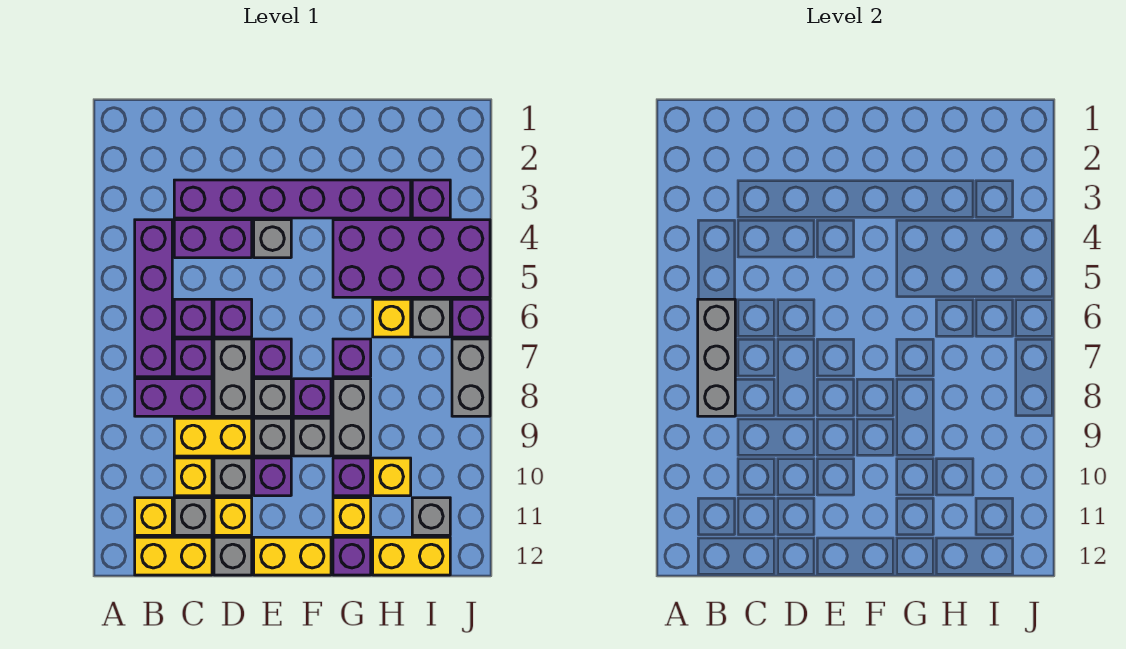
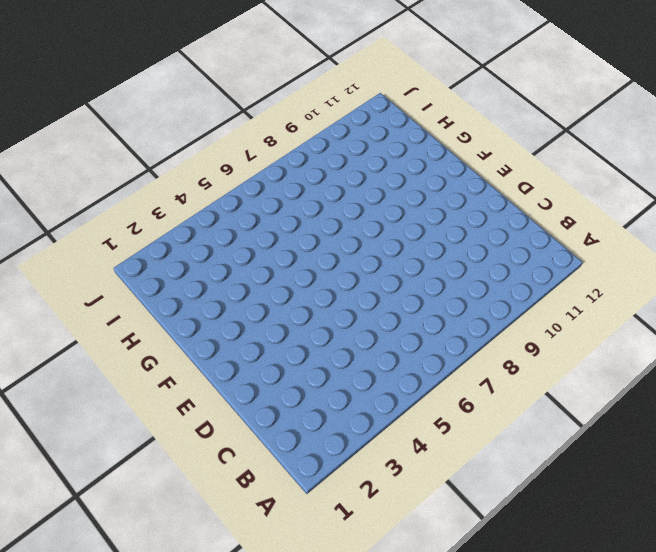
none -> purple brick B4:B7 level 1
none -> purple brick B8:C8 level 1
none -> yellow brick B11 level 1
none -> yellow brick B12:C12 level 1

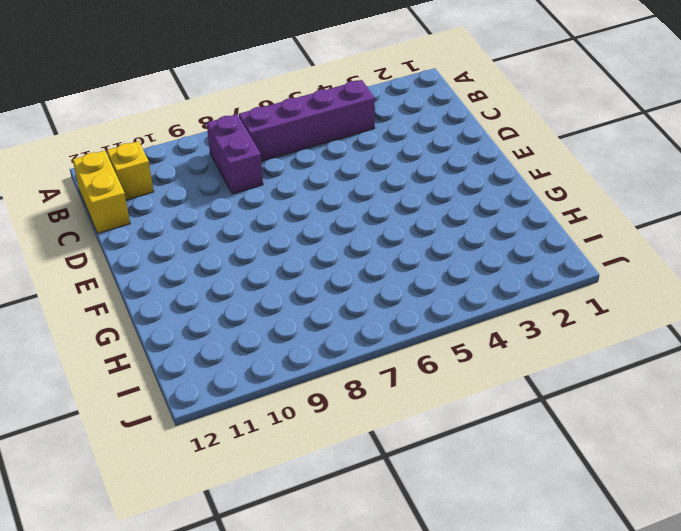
none -> purple brick C3:H3 level 1
none -> purple brick C4:D4 level 1
none -> purple brick C6 level 1
none -> purple brick C7 level 1

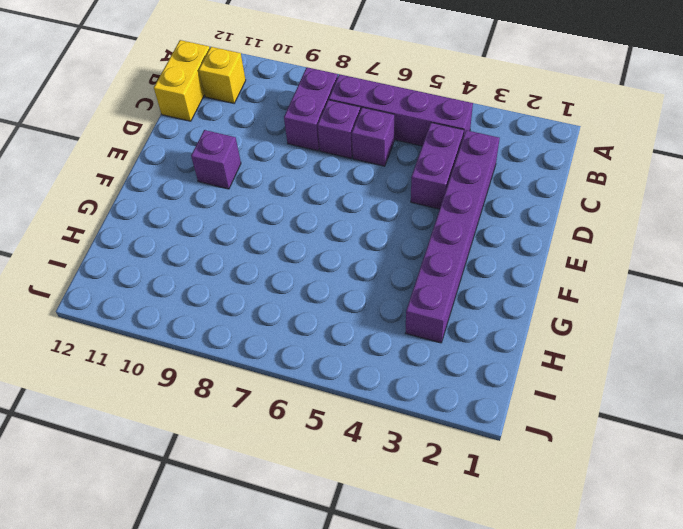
none -> yellow brick C9:D9 level 1
none -> yellow brick C10 level 1
none -> grey brick C11 level 1
none -> purple brick D6 level 1

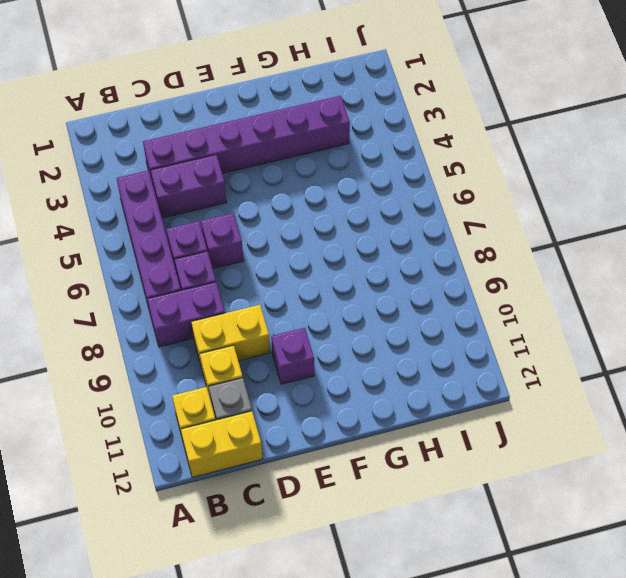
none -> grey brick D7:D8 level 1
none -> grey brick D10 level 1
none -> yellow brick D11 level 1
none -> grey brick D12 level 1

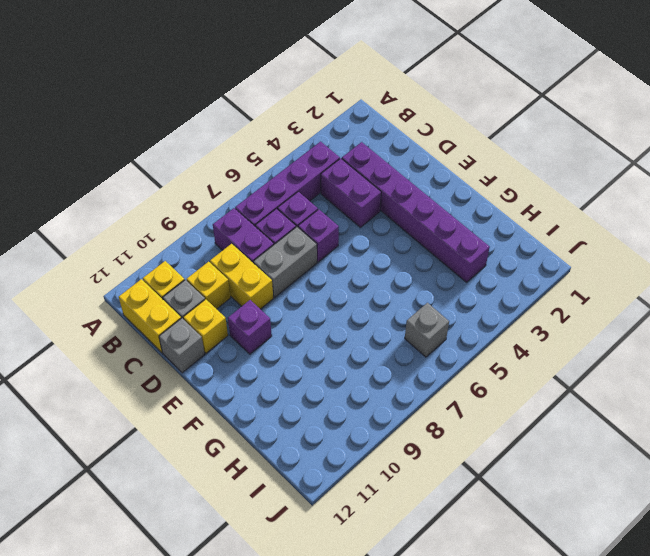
none -> grey brick D10 level 1
none -> grey brick E4 level 1
none -> purple brick E7 level 1
none -> grey brick E8 level 1

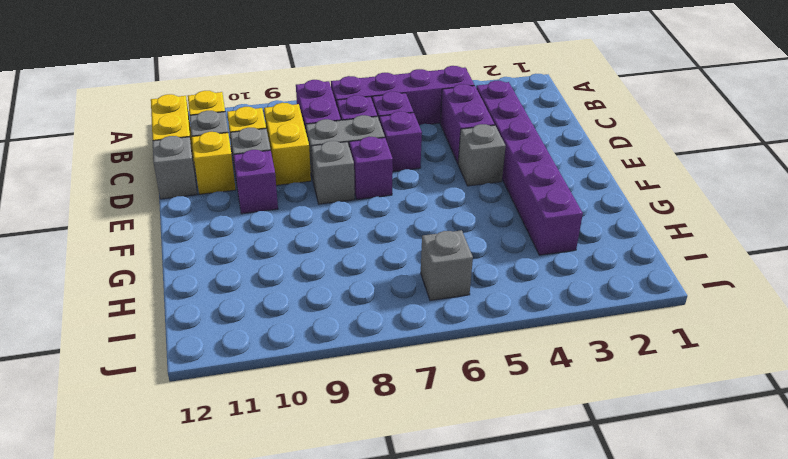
none -> grey brick E9 level 1
none -> yellow brick E12:F12 level 1
none -> purple brick F8 level 1
none -> grey brick F9 level 1

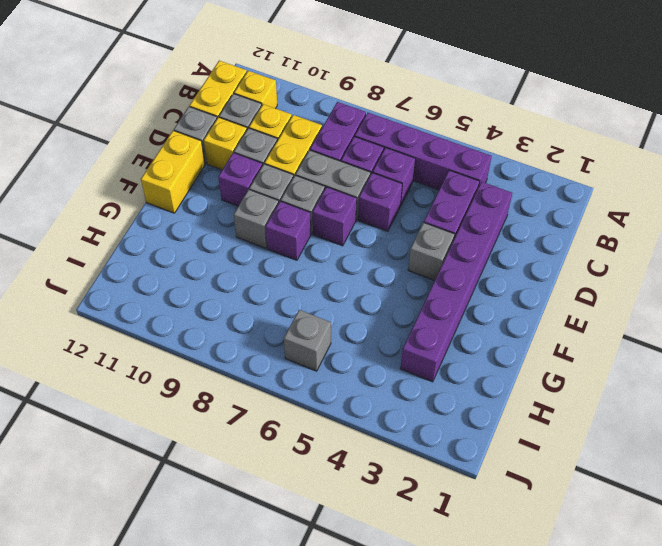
none -> purple brick G4:J5 level 1
none -> purple brick G7 level 1
none -> grey brick G8:G9 level 1
none -> purple brick G10 level 1

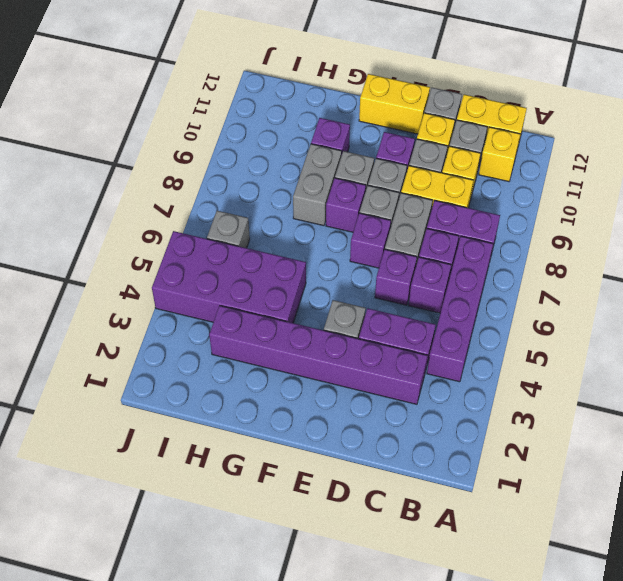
none -> purple brick G7 level 1
none -> yellow brick G11 level 1
none -> purple brick G12 level 1
none -> yellow brick H6 level 1

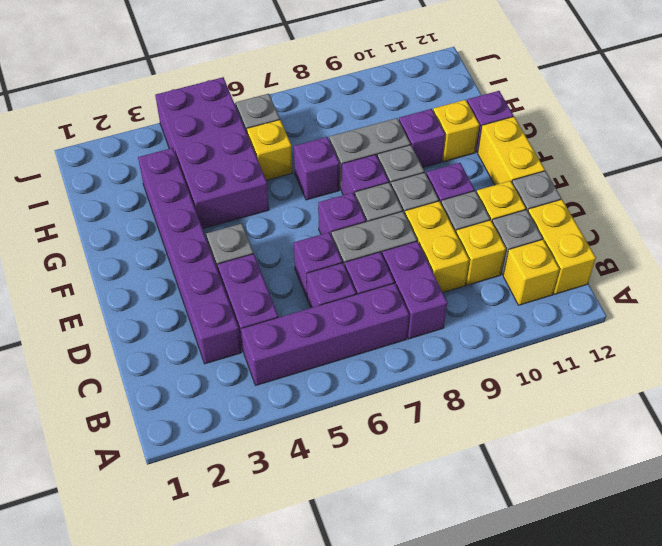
none -> yellow brick H10 level 1
none -> yellow brick H12:I12 level 1
none -> purple brick I3 level 1
none -> grey brick I11 level 1

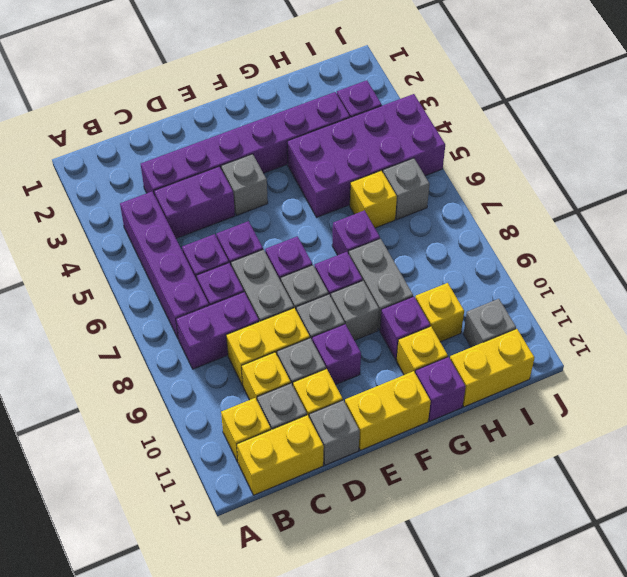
none -> purple brick J6 level 1
none -> grey brick J7:J8 level 1
none -> grey brick B6:B8 level 2

